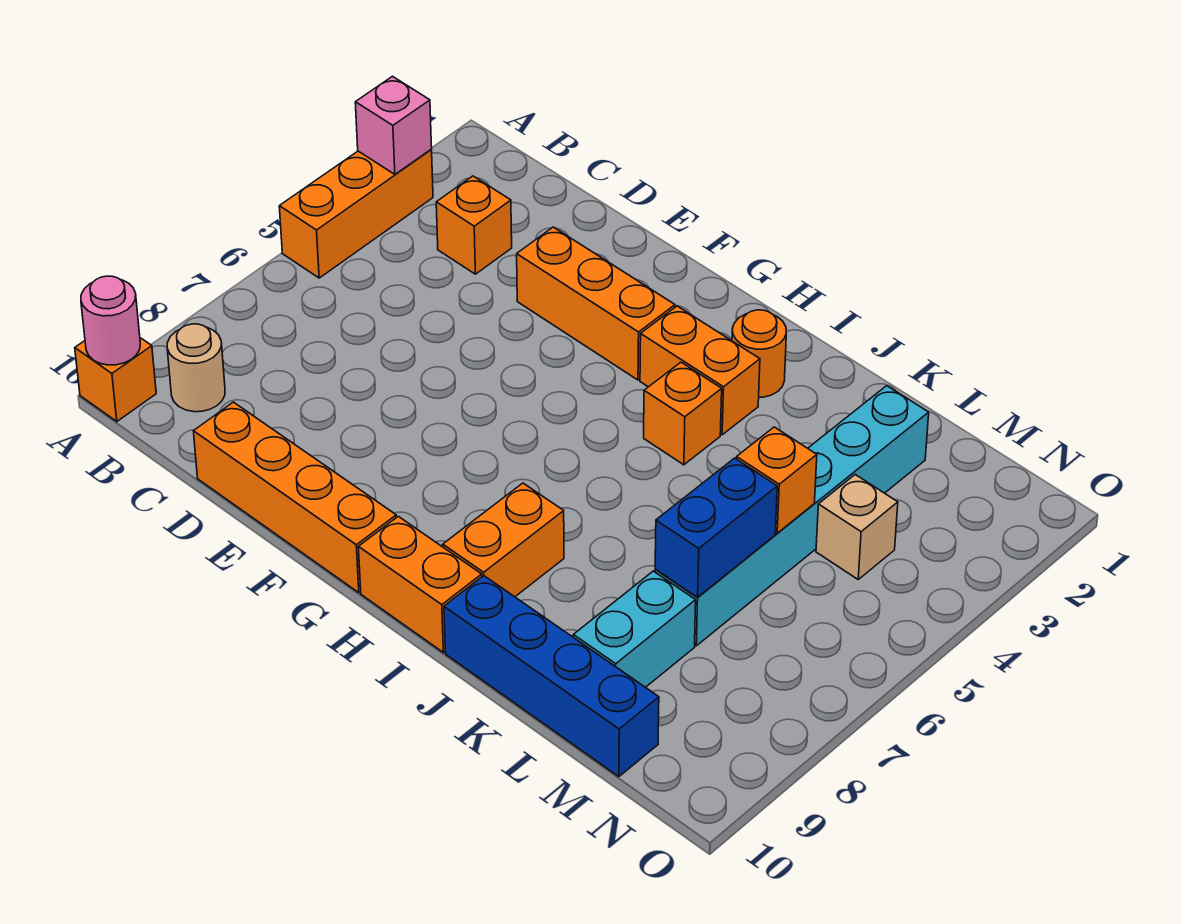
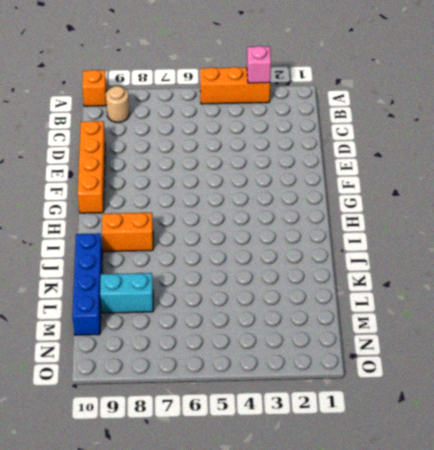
none -> orange brick C3 level 1
none -> orange brick E3:G3 level 1
none -> orange brick H3:I3 level 1

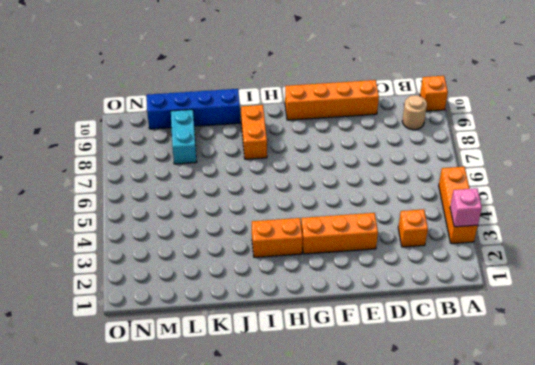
none -> orange brick H10:I10 level 1
none -> orange round brick I2 level 1
none -> orange brick I4 level 1

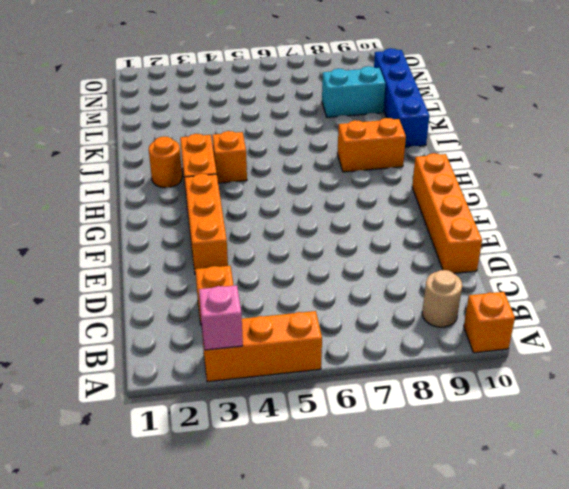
none -> orange brick H10:I10 level 1
none -> cyan brick L2:L7 level 1
none -> tan brick M4 level 1

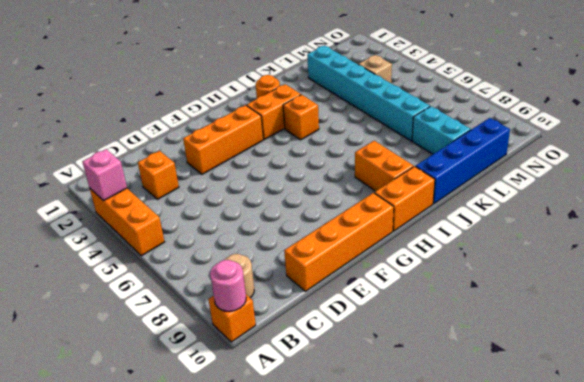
none -> orange brick L5 level 2
none -> blue brick L6:L7 level 2

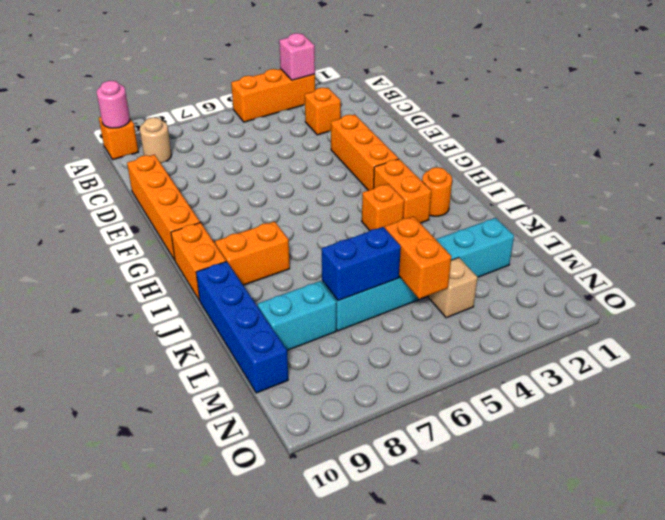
orange brick L5:M5 level 2 -> orange brick L5 level 2

